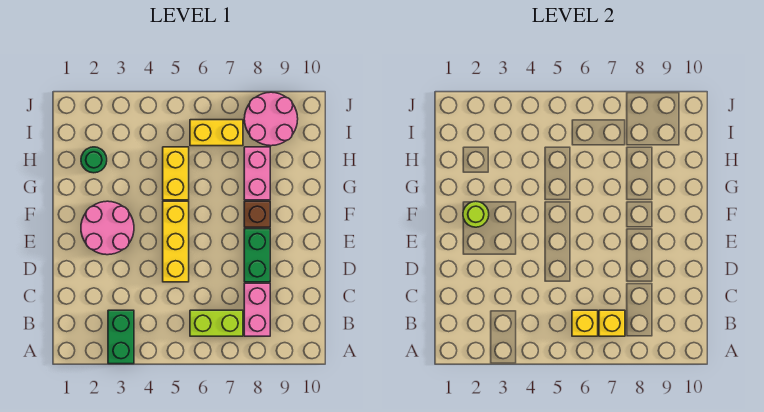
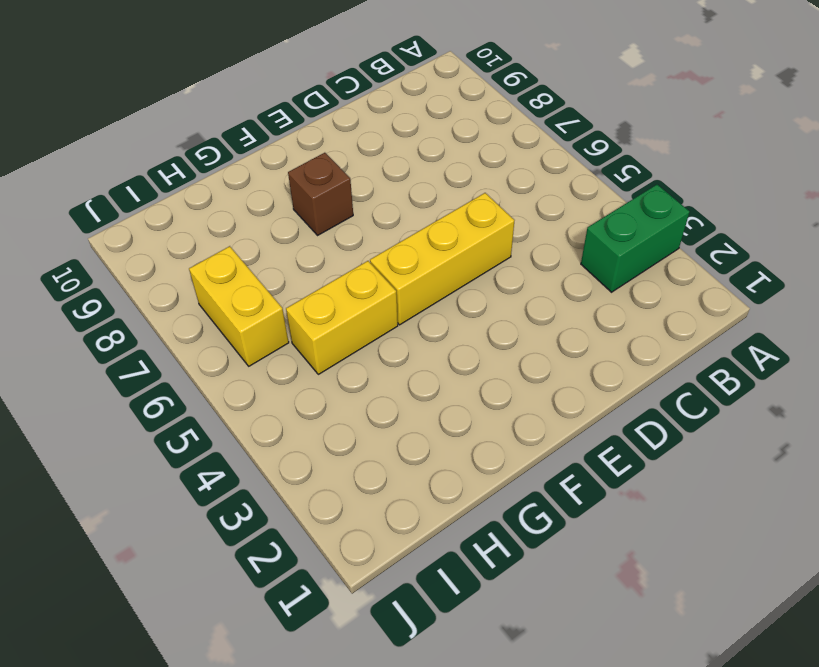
none -> lime brick B6:B7 level 1
none -> pink brick B8:C8 level 1
none -> green brick D8:E8 level 1

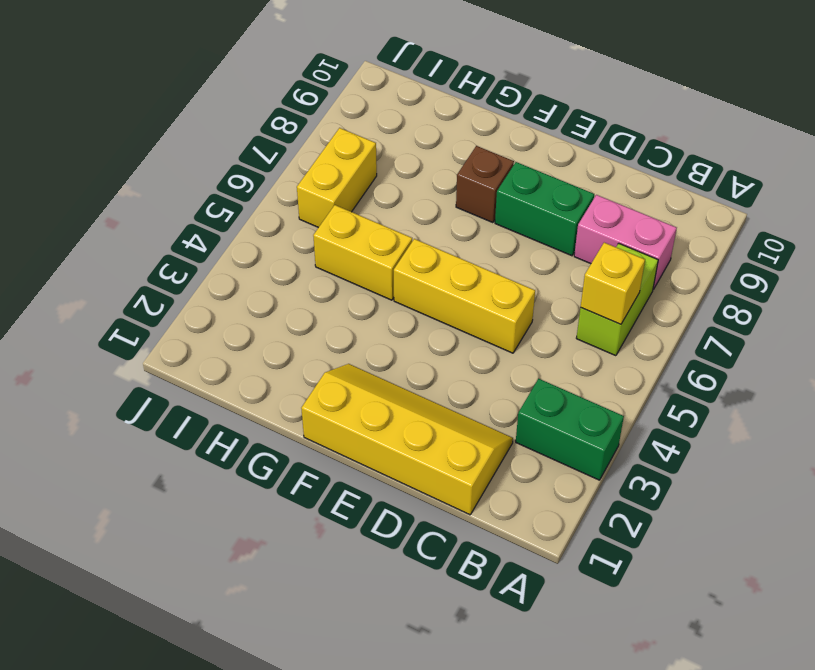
yellow slope C1:F2 level 1 top 1 -> pink round brick E2:F3 level 1
none -> pink brick G8:H8 level 1
none -> green round brick H2 level 1
none -> pink round brick I8:J9 level 1

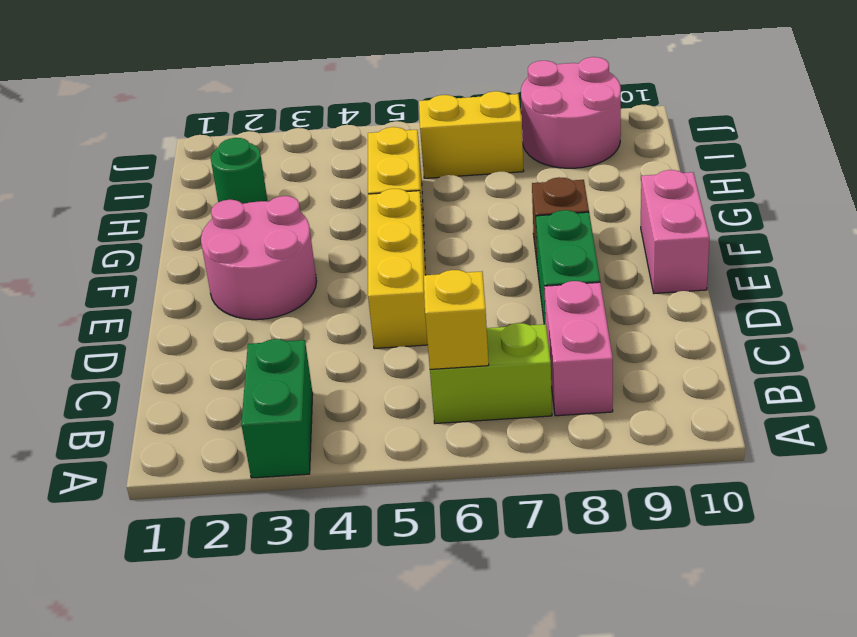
pink brick E10:F10 level 1 -> pink brick G8:H8 level 1
none -> yellow brick B7 level 2
none -> lime round brick F2 level 2

